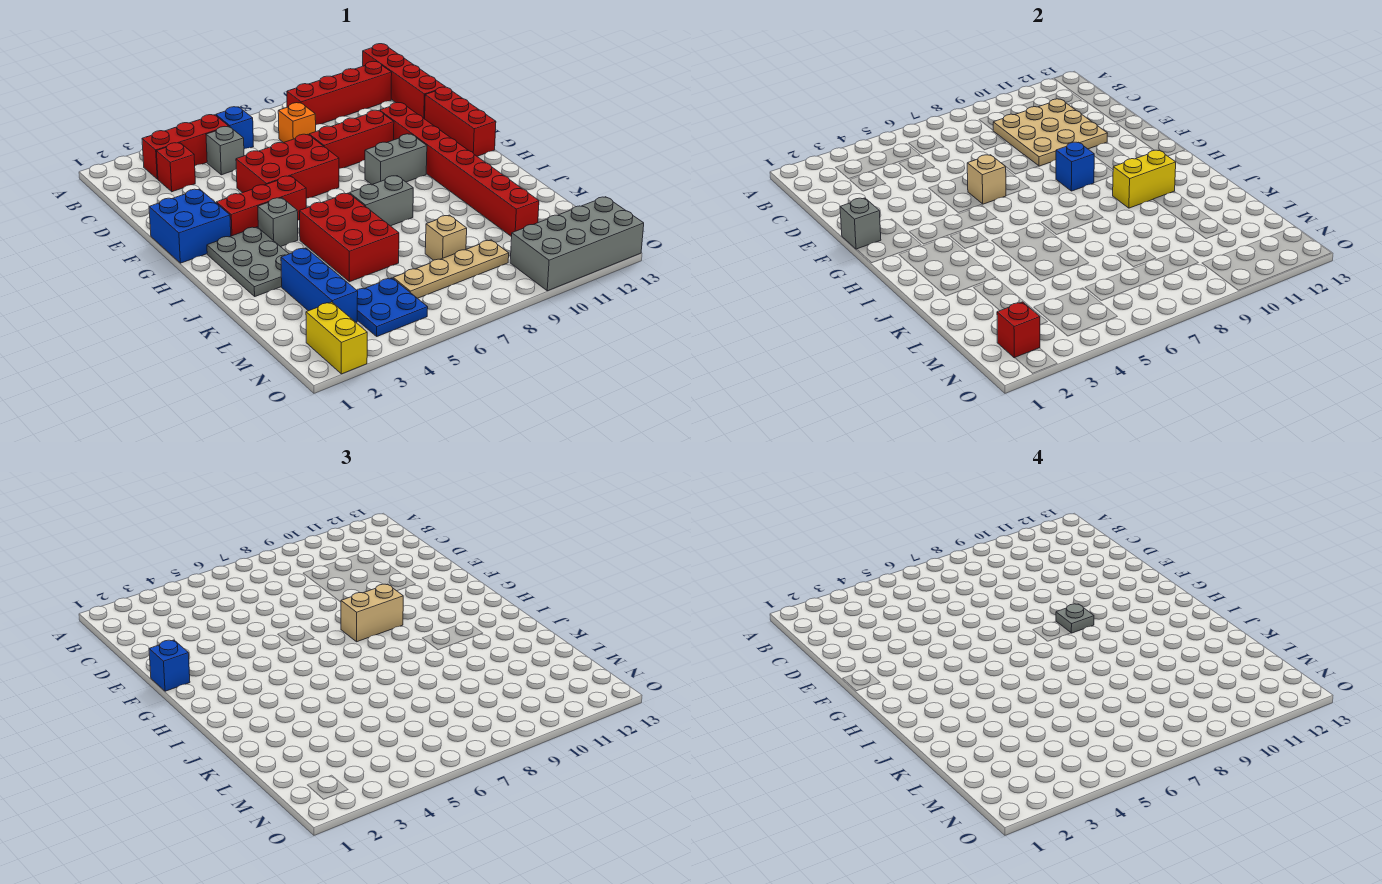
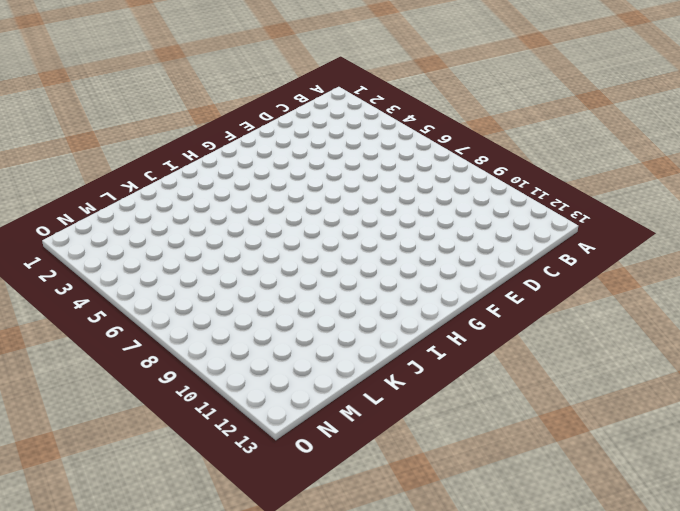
none -> red brick A13:D13 level 1
none -> red brick B3:B5 level 1
none -> blue brick B6 level 1
none -> red brick B9:B12 level 1

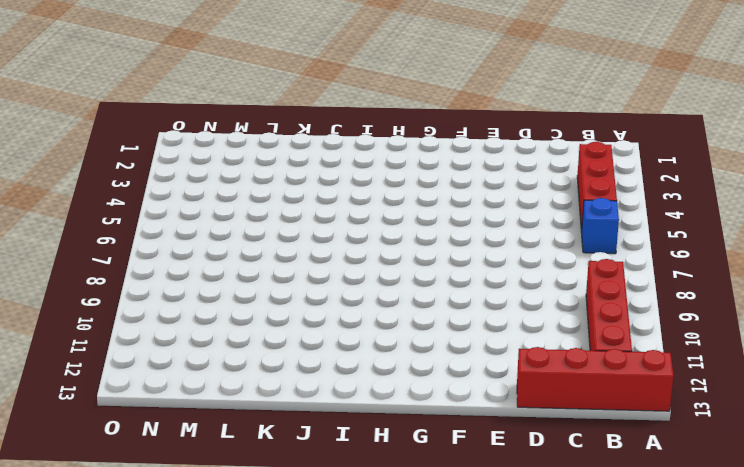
none -> red brick C3 level 1
none -> grey brick C5 level 1
none -> orange brick C8 level 1
none -> red brick E5:F7 level 1

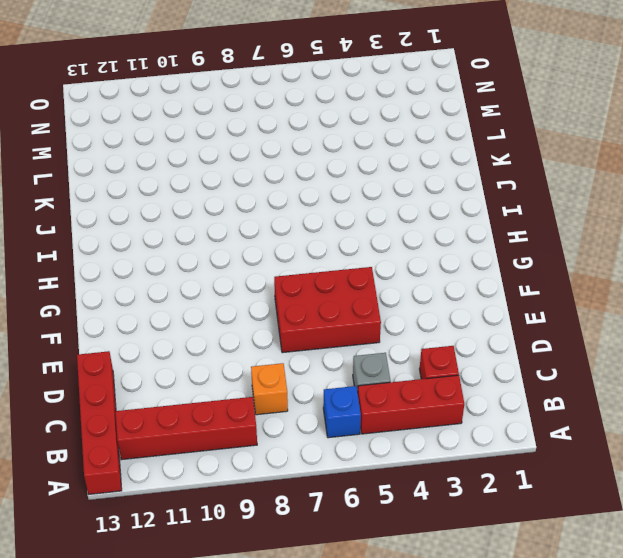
none -> red brick E8:E10 level 1
none -> red brick E11:L11 level 1
none -> red brick E13:G13 level 1
none -> blue brick F1:G2 level 1

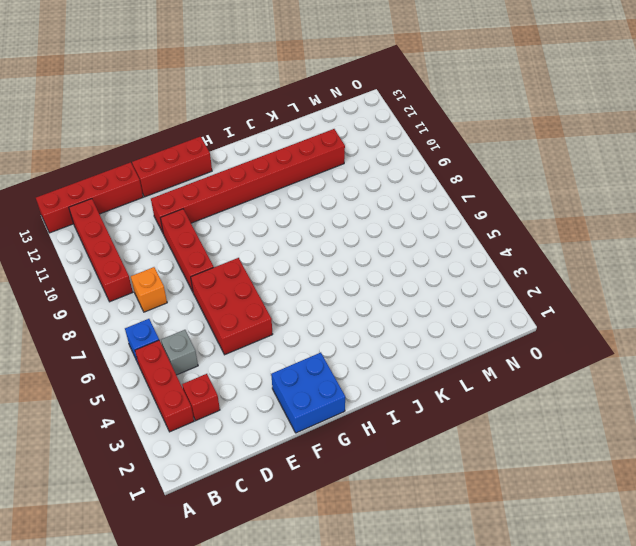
none -> red brick G3:G5 level 1
none -> grey brick G9:G10 level 1
none -> grey plate H2:J3 level 1
none -> grey brick H4 level 1

